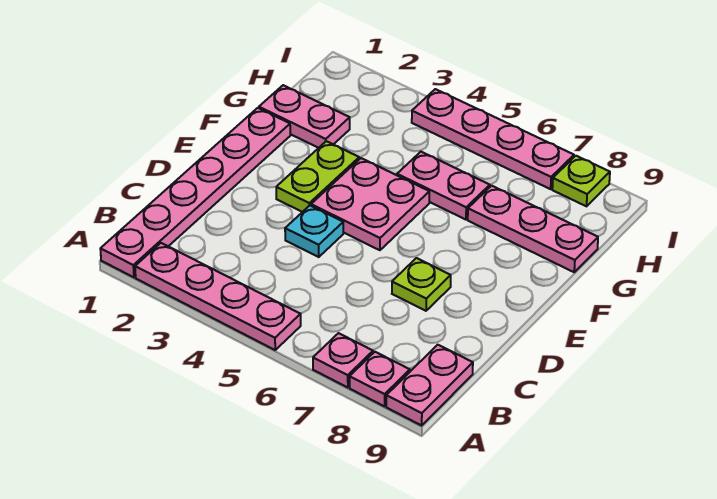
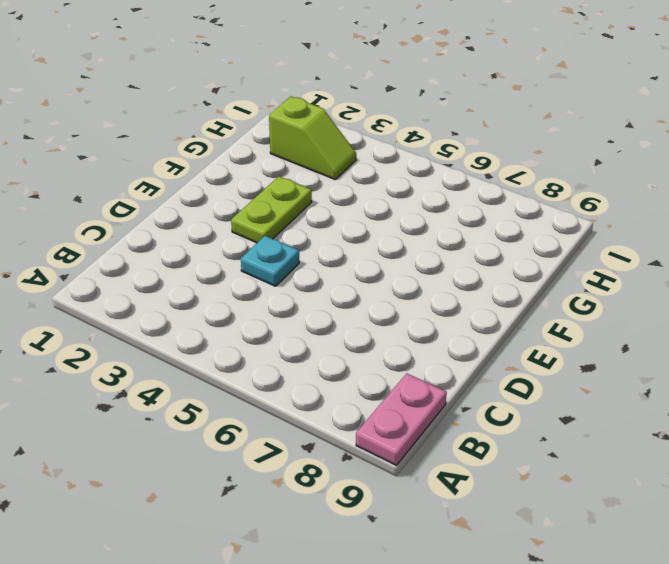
lime slope H2:H3 level 1 top 2 -> none
none -> pink plate A1:F1 level 1
none -> pink plate A2:A5 level 1
none -> pink plate A7 level 1

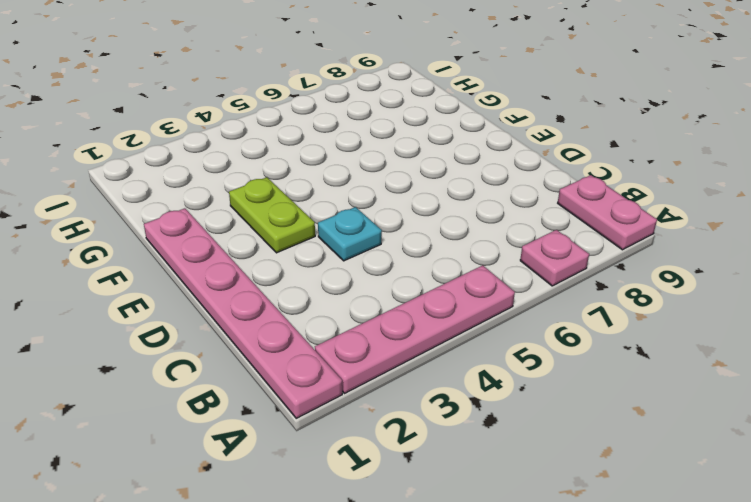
none -> pink plate A8 level 1
none -> lime plate D7 level 1
none -> pink plate E4:F5 level 1

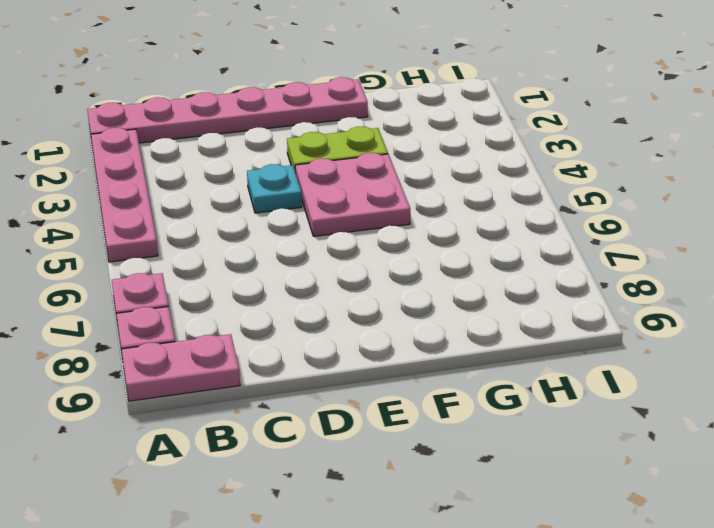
none -> lime plate D7 level 1
none -> pink plate G1:G2 level 1
none -> pink plate G5:G6 level 1

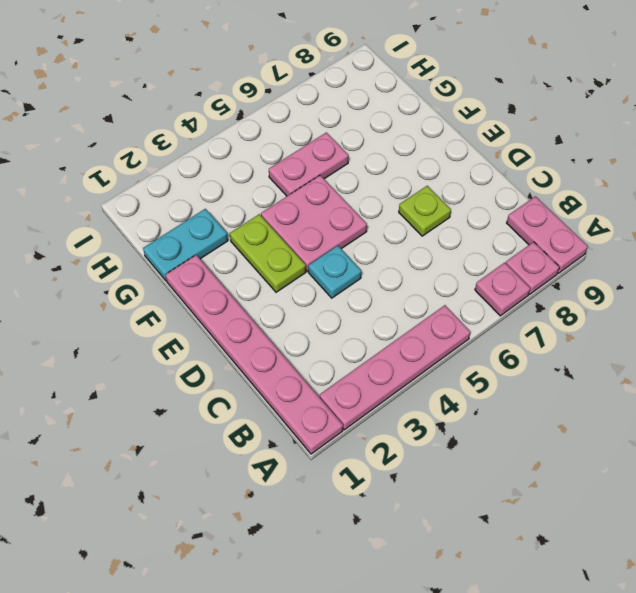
cyan plate G1:G2 level 1 -> pink plate G1:G2 level 1
none -> pink plate G7:G9 level 1
none -> pink plate I4:I7 level 1
none -> lime plate I8 level 1

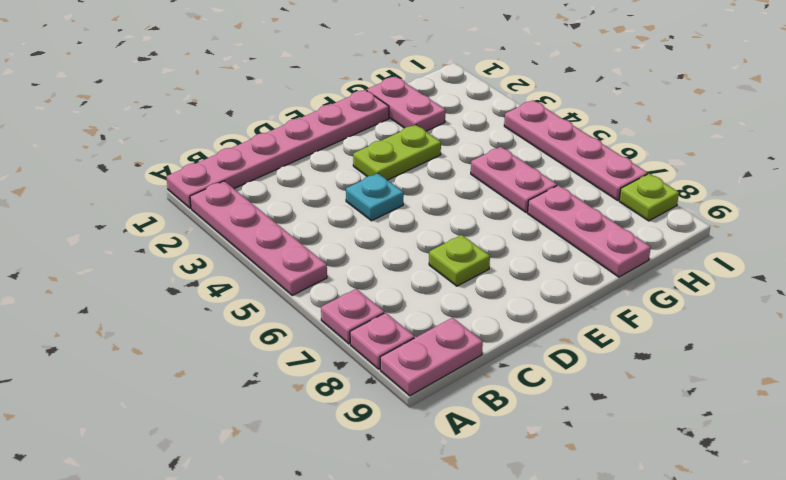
none -> pink plate E4:F5 level 1

